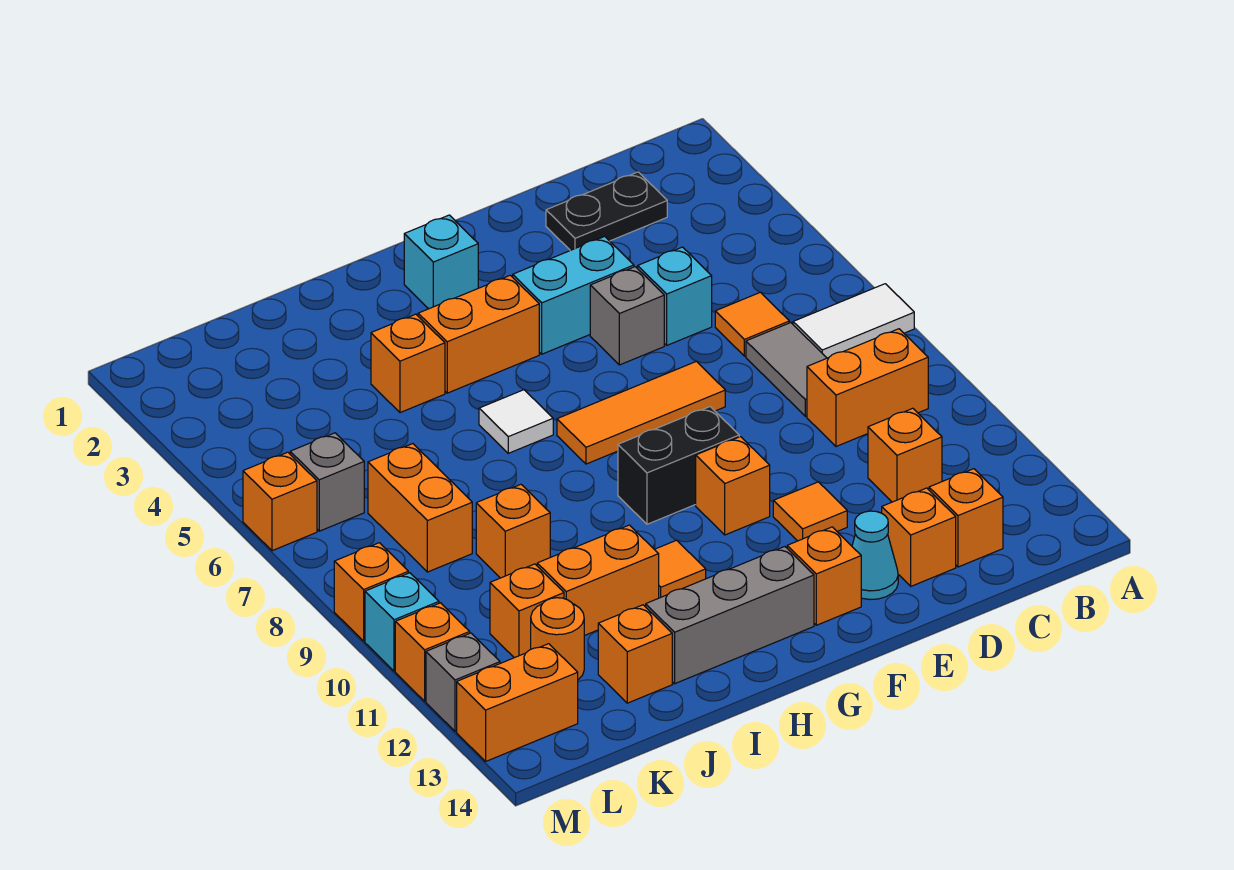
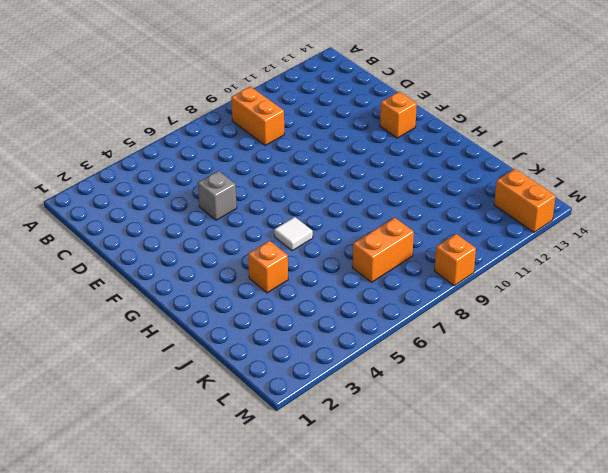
none -> white tile A7:B7 level 1
none -> black plate C2:D2 level 1
none -> orange tile C6 level 1
none -> grey tile C7:C8 level 1

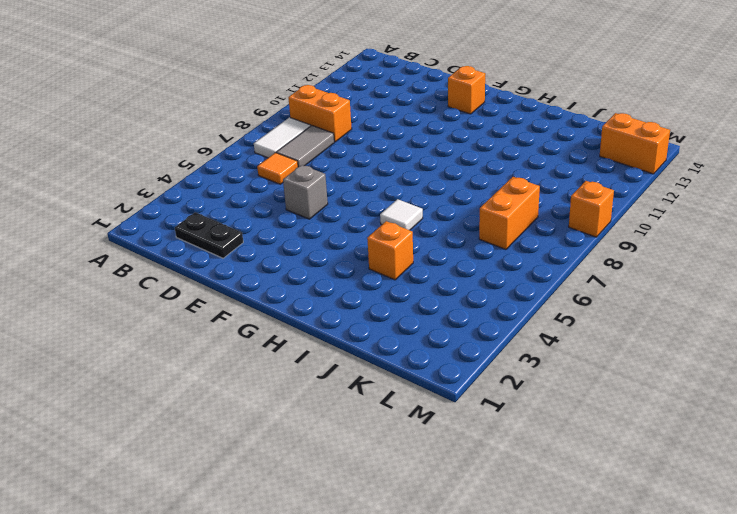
white tile B7:B8 level 1 -> white tile A7:B7 level 1
none -> orange brick C11 level 1
none -> orange brick C13 level 1
none -> cyan brick D5 level 1
none -> orange brick D13 level 1

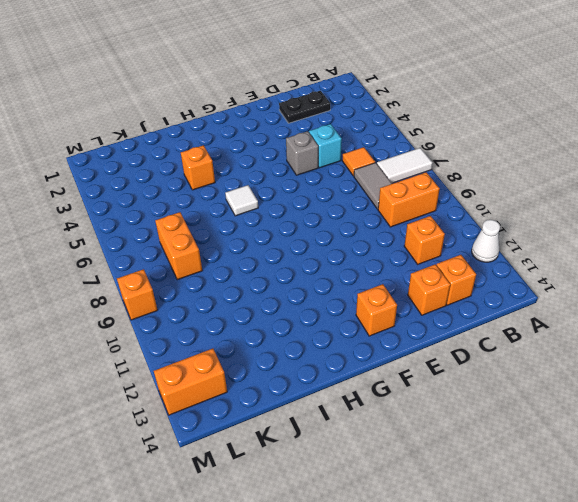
white cone A12 level 1 -> none
none -> cyan brick E4:F4 level 1
none -> orange tile E7:G7 level 1
none -> orange tile E11 level 1
none -> cyan cone E13 level 1

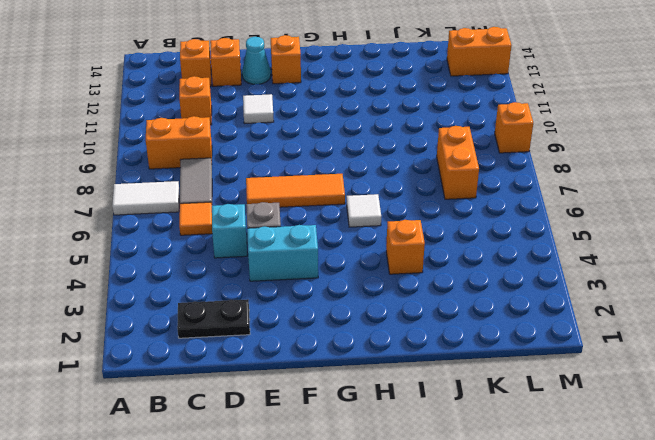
white tile E11 level 1 -> orange tile E11 level 1
none -> black brick F9:G9 level 1
none -> orange brick F10 level 1
none -> cyan brick G2 level 1
none -> orange brick G4:H4 level 1

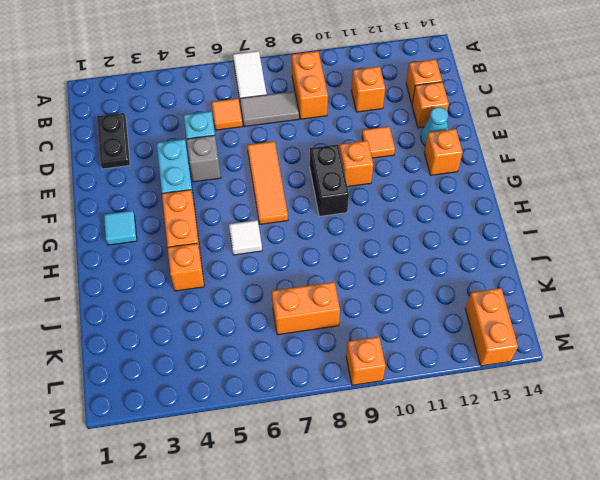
cyan tile G2 level 1 -> cyan brick G2 level 1
none -> grey brick G13:I13 level 1
none -> orange tile H11 level 1
none -> orange brick I11:J11 level 1
none -> orange brick J9 level 1

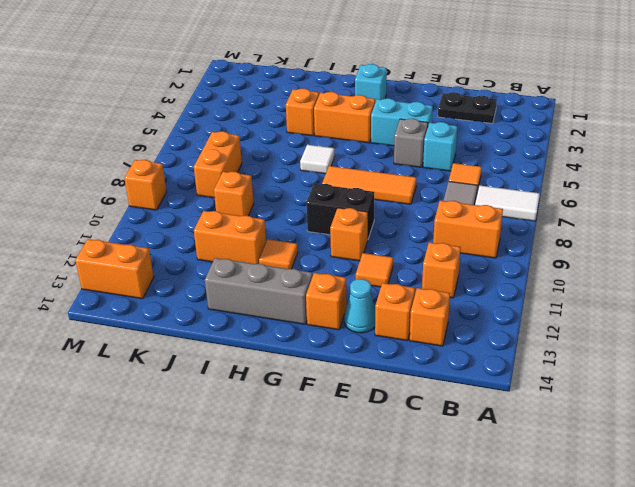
none -> orange brick J13 level 1
none -> orange brick K11 level 1
none -> orange round brick K12 level 1
none -> grey brick L6 level 1

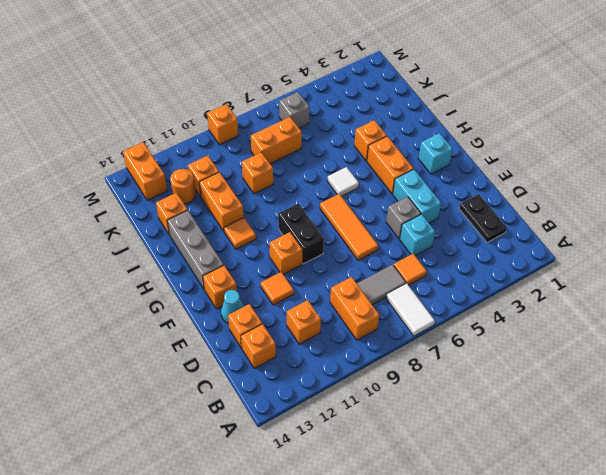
none -> orange brick M6 level 1
none -> cyan brick M10 level 1
none -> orange brick M11 level 1
none -> grey brick M12 level 1

